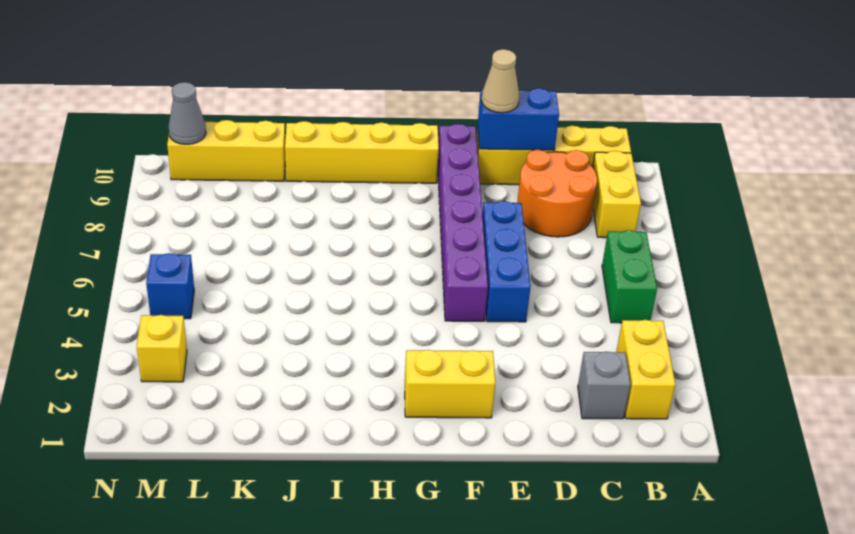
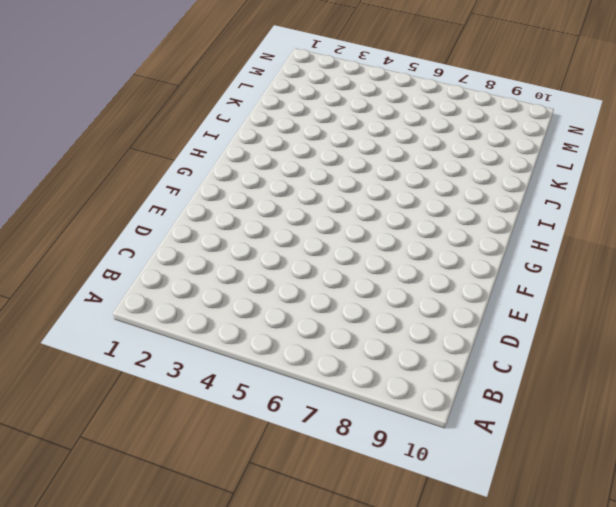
none -> yellow brick B2:B3 level 1
none -> green brick B5:B6 level 1
none -> yellow brick B8:B9 level 1

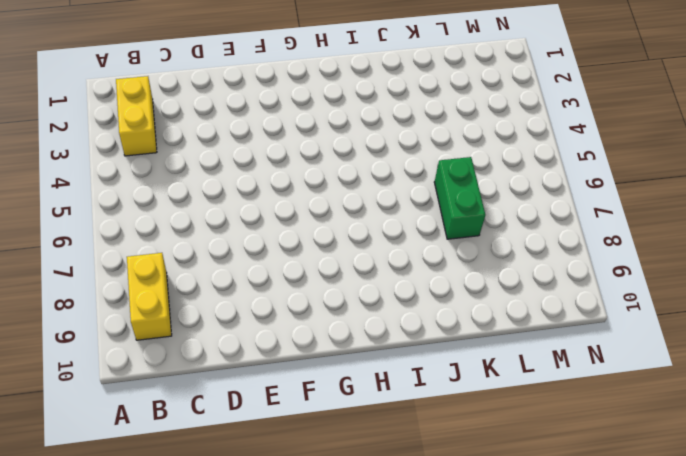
green brick K6:K7 level 1 -> green brick B5:B6 level 1
none -> yellow brick B10:E10 level 1
none -> grey brick C2 level 1
none -> orange round brick C8:D9 level 1

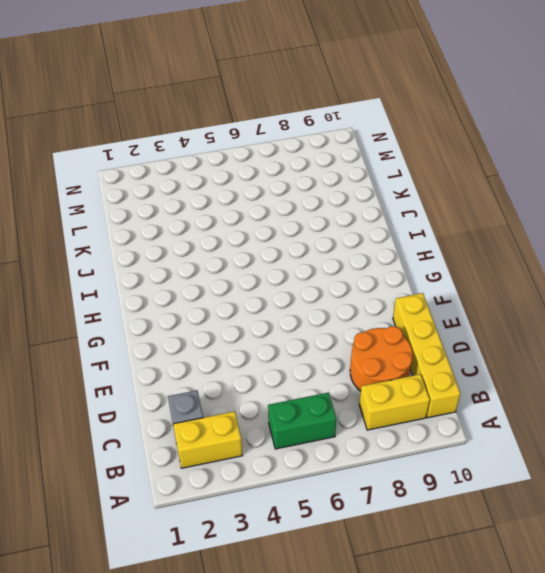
none -> blue brick E5:E7 level 1
none -> yellow brick F2:G2 level 1
none -> purple brick F5:F10 level 1

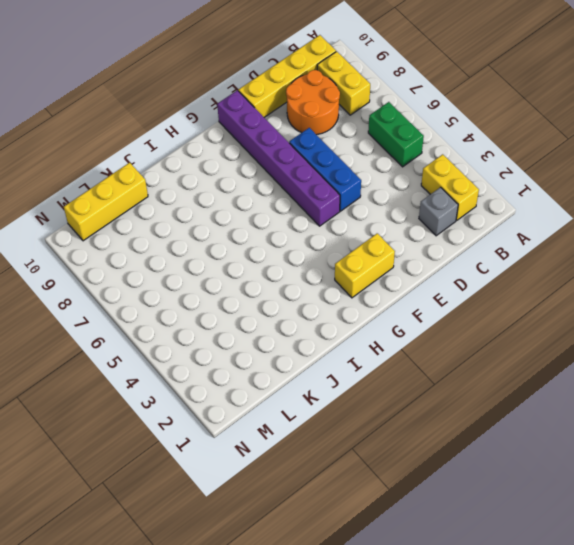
none -> yellow brick G10:J10 level 1
none -> yellow brick M3 level 1
none -> blue brick M5 level 1

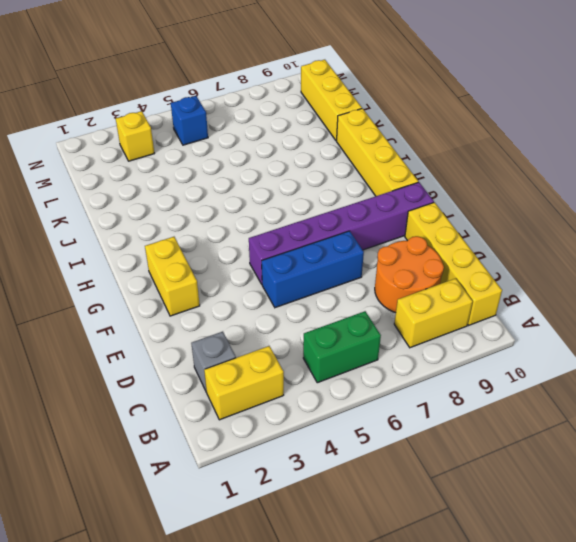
none -> blue brick D10:E10 level 2
none -> grey cone M10 level 2
none -> tan cone E10 level 3

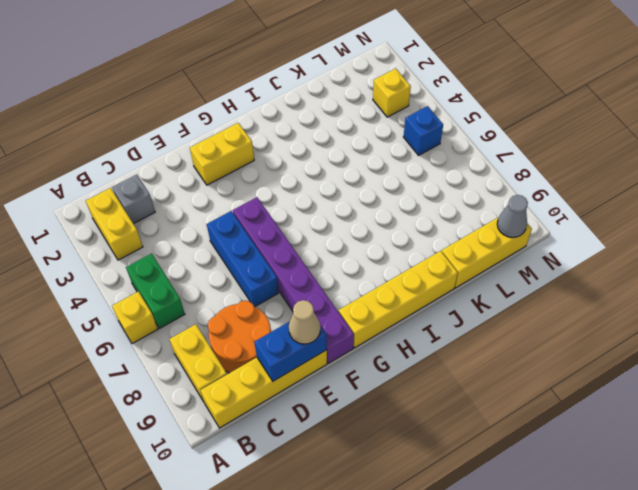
yellow brick A6 level 1 -> none

